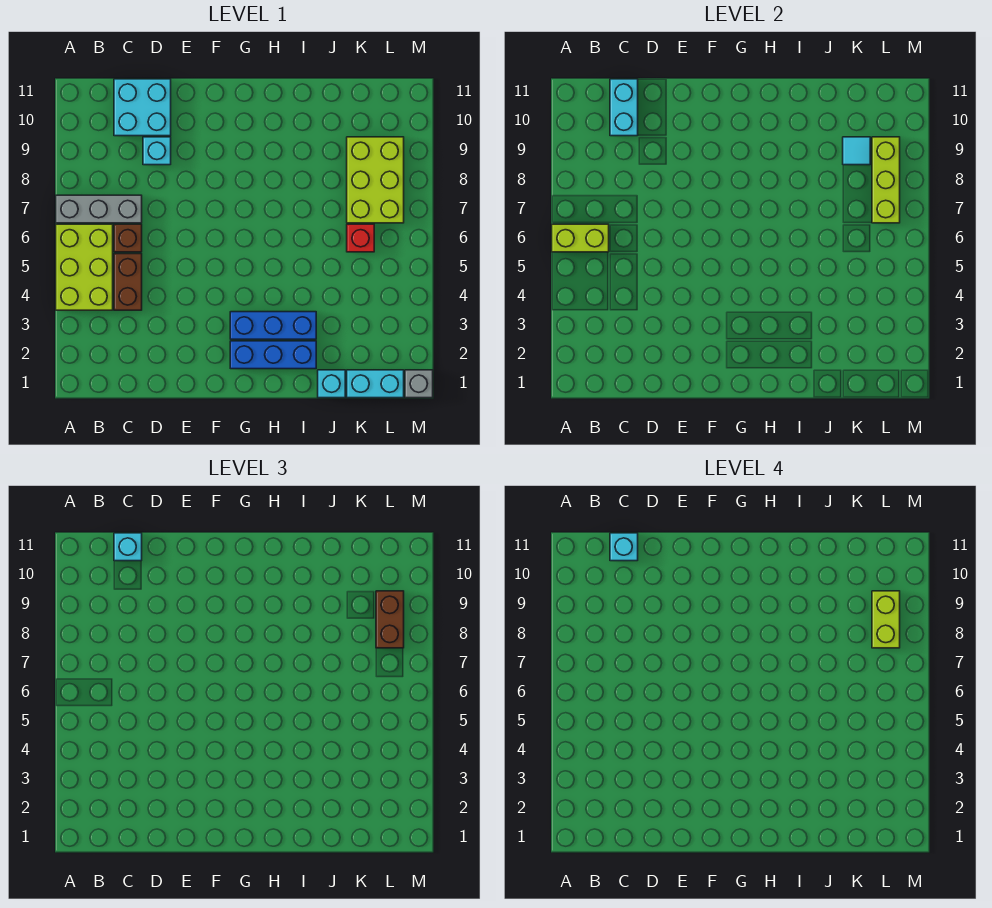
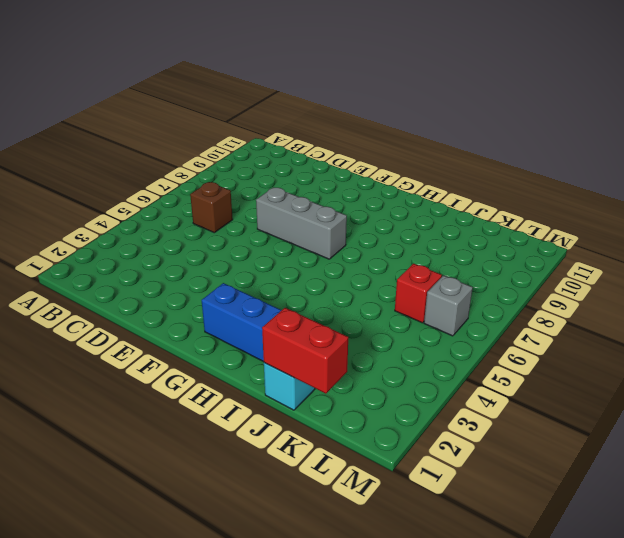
grey brick E7:G7 level 1 -> grey brick A7:C7 level 1
red brick J1:K1 level 2 -> none
grey brick L6 level 1 -> grey brick M1 level 1
none -> lime brick A4:B6 level 1
none -> brown brick C4:C5 level 1
none -> cyan brick C10:D11 level 1

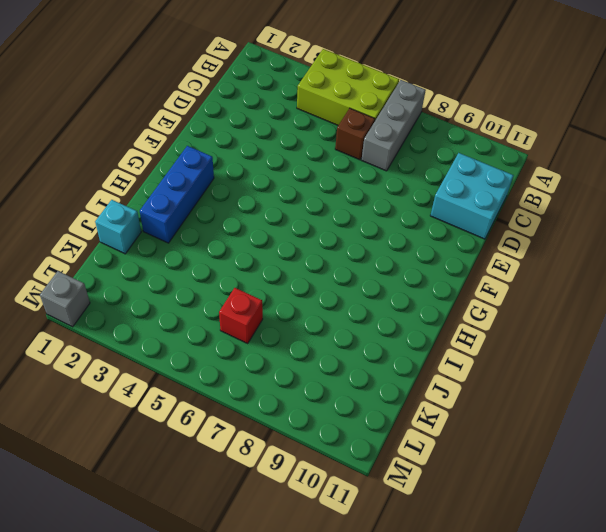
none -> brown brick C4:C5 level 1
none -> cyan brick D9 level 1
none -> blue brick G3:I3 level 1

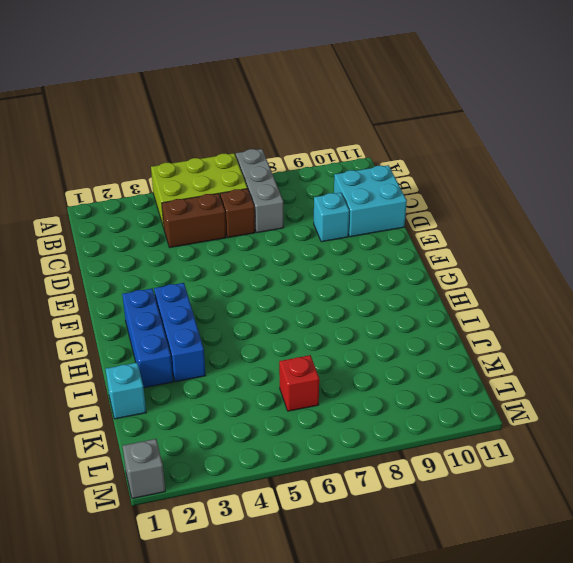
none -> cyan brick K1:L1 level 1
none -> lime brick K7:L9 level 1
none -> lime brick A6:B6 level 2

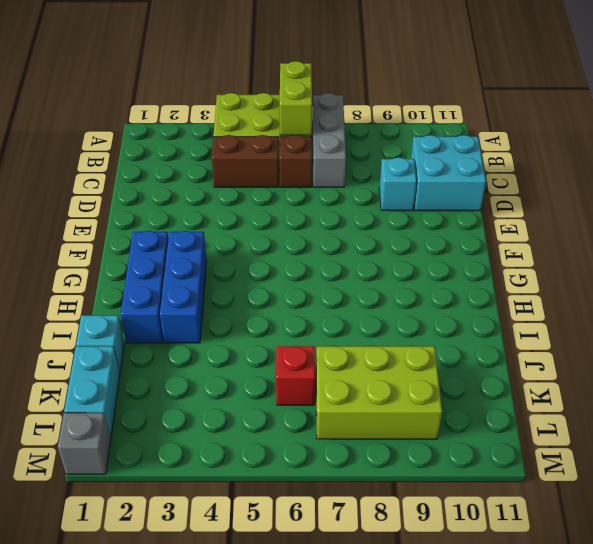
none -> cyan brick C10:C11 level 2
none -> cyan tile K9 level 2
none -> lime brick L7:L9 level 2

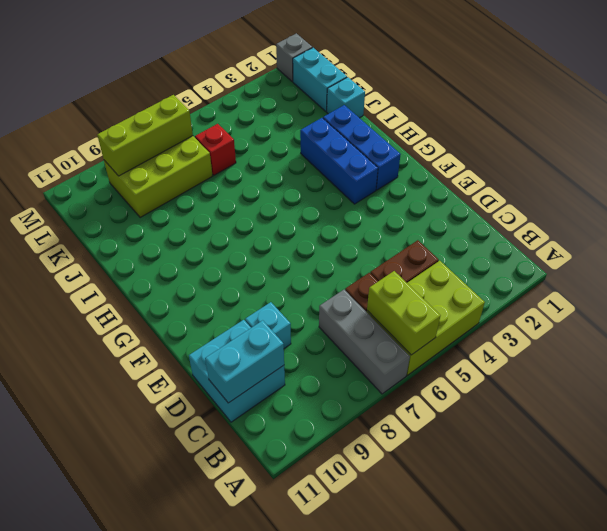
none -> cyan tile K9 level 2
none -> cyan brick C11 level 3
none -> brown brick L8:L9 level 3

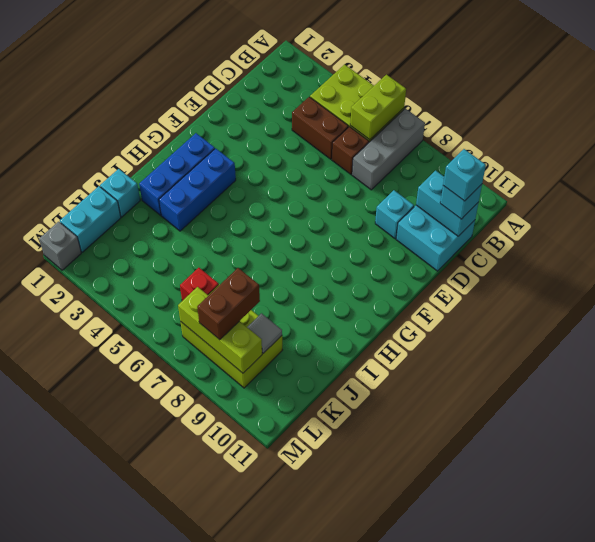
brown brick K8:L8 level 3 -> brown brick L8:L9 level 3
grey tile K9 level 2 -> cyan tile K9 level 2
none -> lime brick L8:L9 level 4

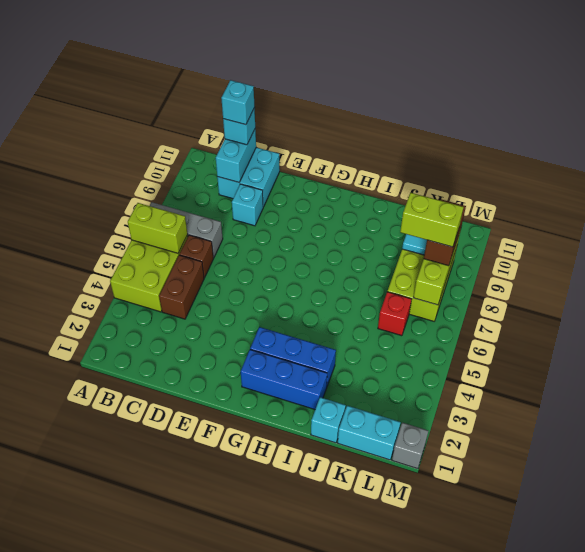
lime brick K8:L8 level 4 -> lime brick L8:L9 level 4

